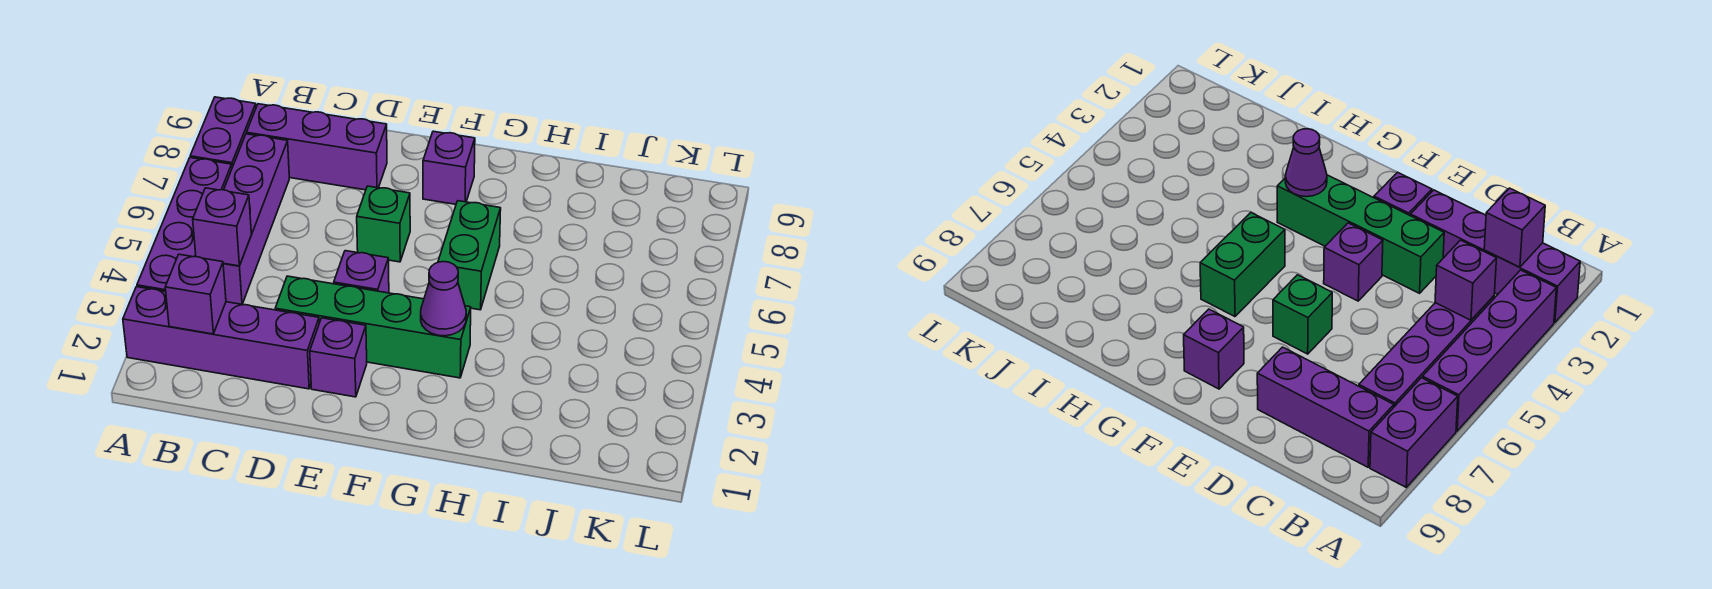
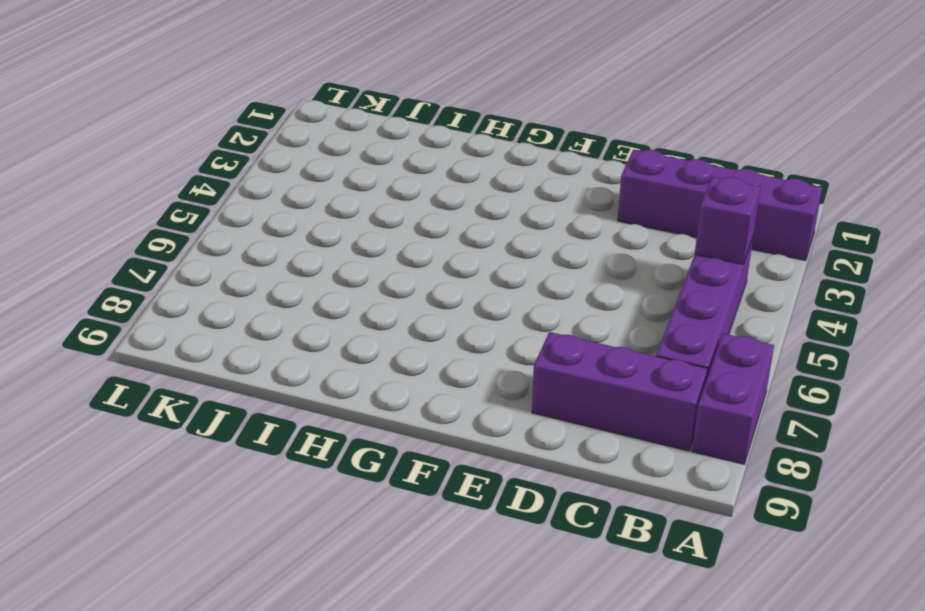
none -> purple brick A3:A6 level 1
none -> green brick D3:G3 level 1
none -> purple brick E2 level 1

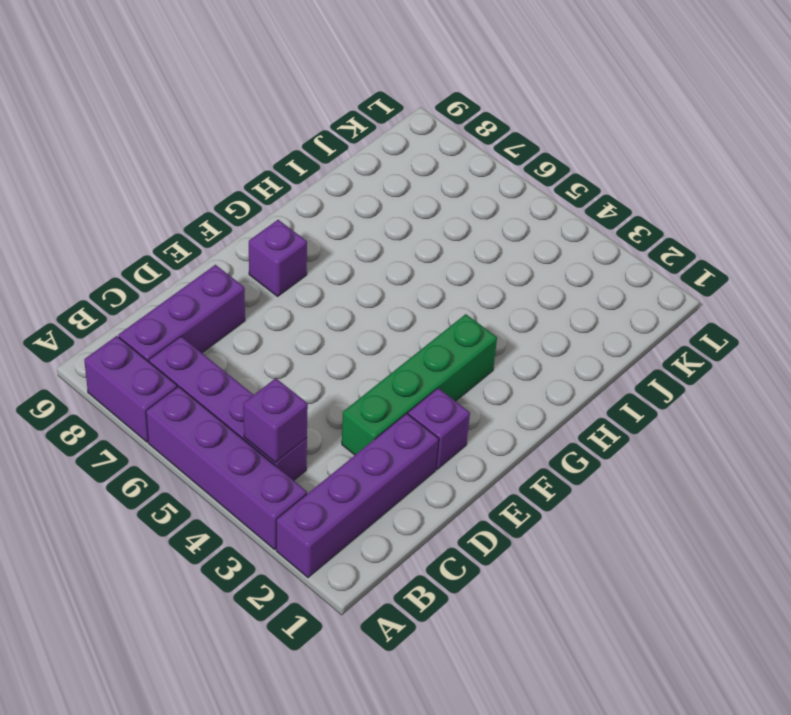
none -> purple brick E4 level 1
none -> green brick E6 level 1
none -> green brick G5:G6 level 1

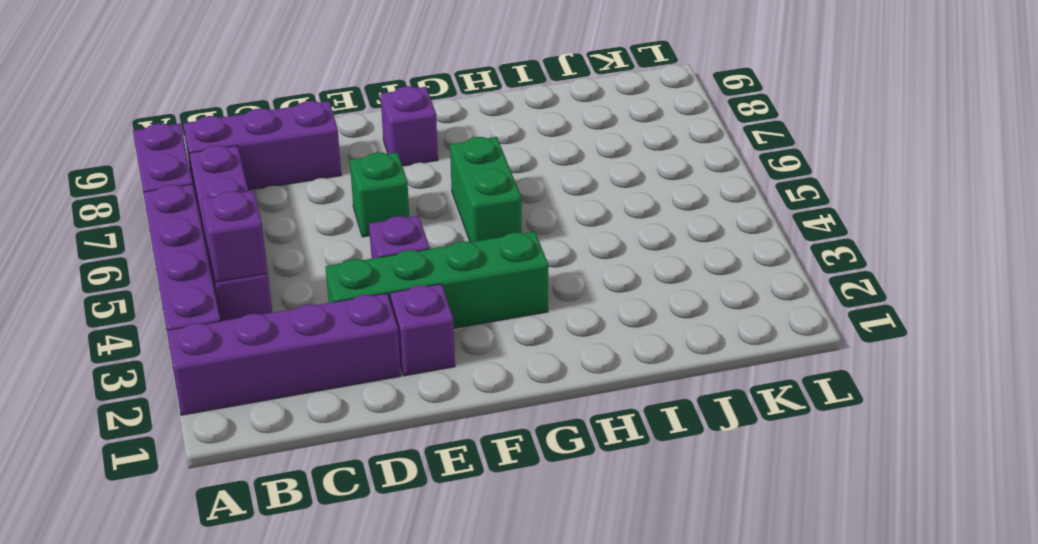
none -> purple brick B2 level 2
none -> purple cone G3 level 2

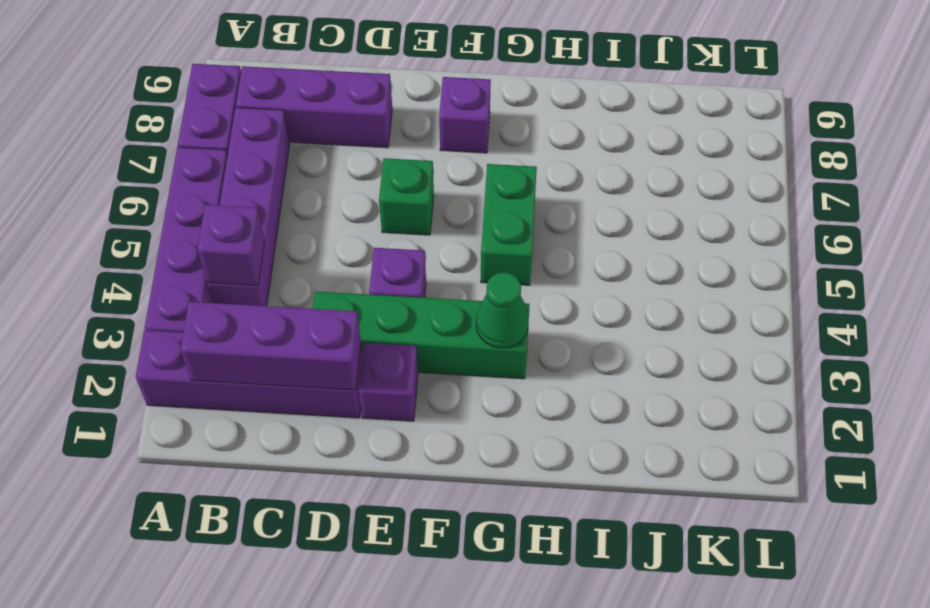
purple brick B2:D2 level 2 -> purple brick B2 level 2
green cone G3 level 2 -> purple cone G3 level 2

